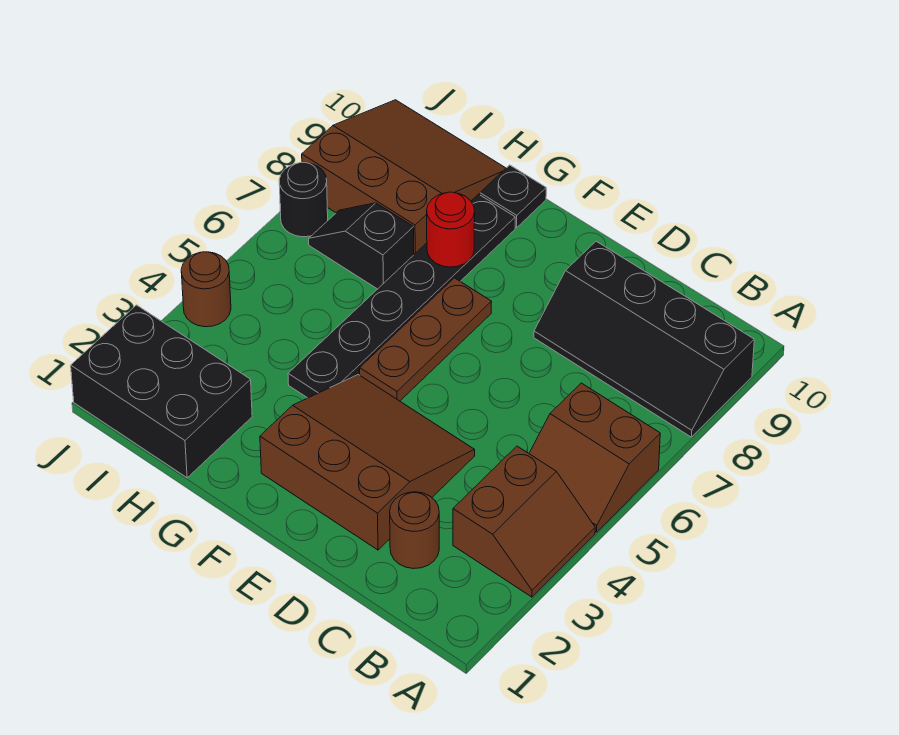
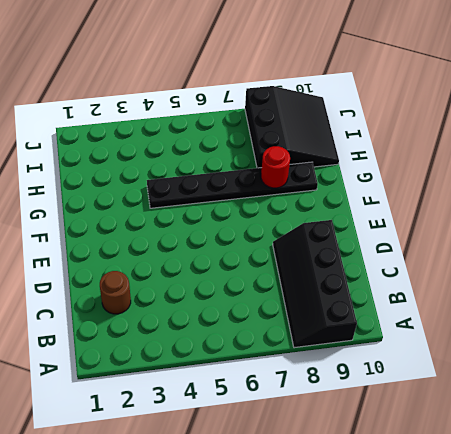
black slope H8:J10 level 1 top 8 -> brown slope H8:J10 level 1 top 8
none -> brown slope A3:B4 level 1 top B
none -> brown slope A5:B6 level 1 top 6
none -> brown slope D2:F4 level 1 top 2

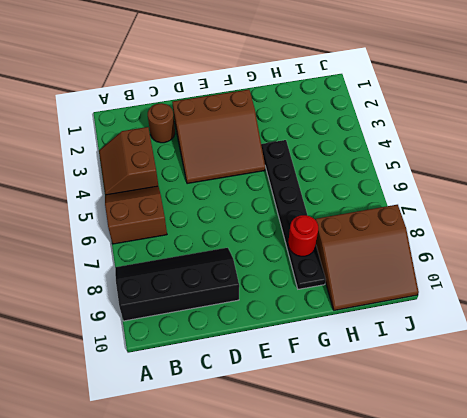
none -> brown plate F5:F7 level 1
none -> black plate G10 level 1
none -> black brick H1:J2 level 1

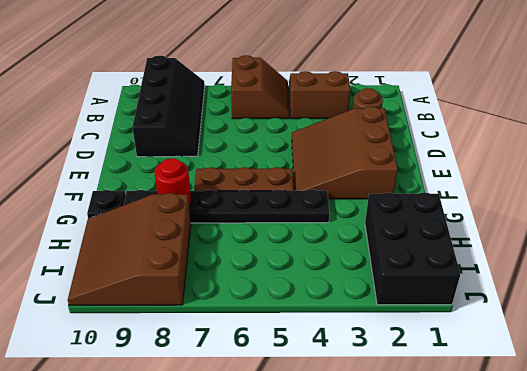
none -> black slope H7:I7 level 1 top H
none -> brown round brick J4 level 1
none -> black round brick J7 level 1

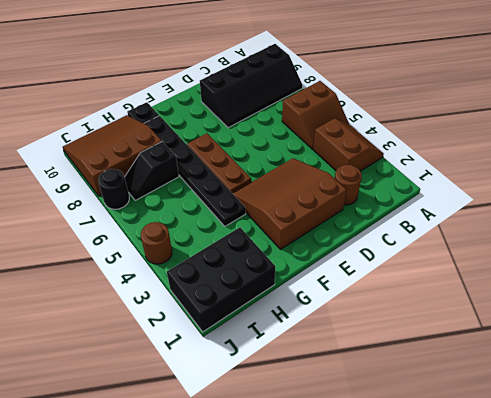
none -> red round brick G8 level 2

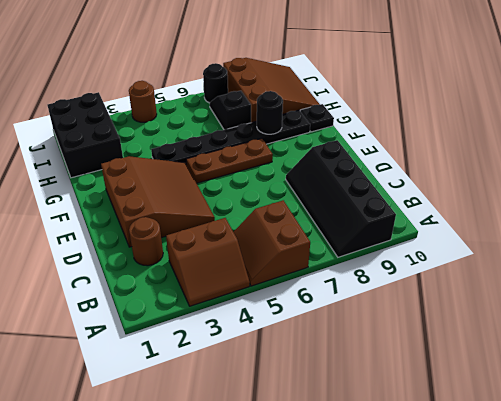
black round brick G8 level 2 -> red round brick G8 level 2

